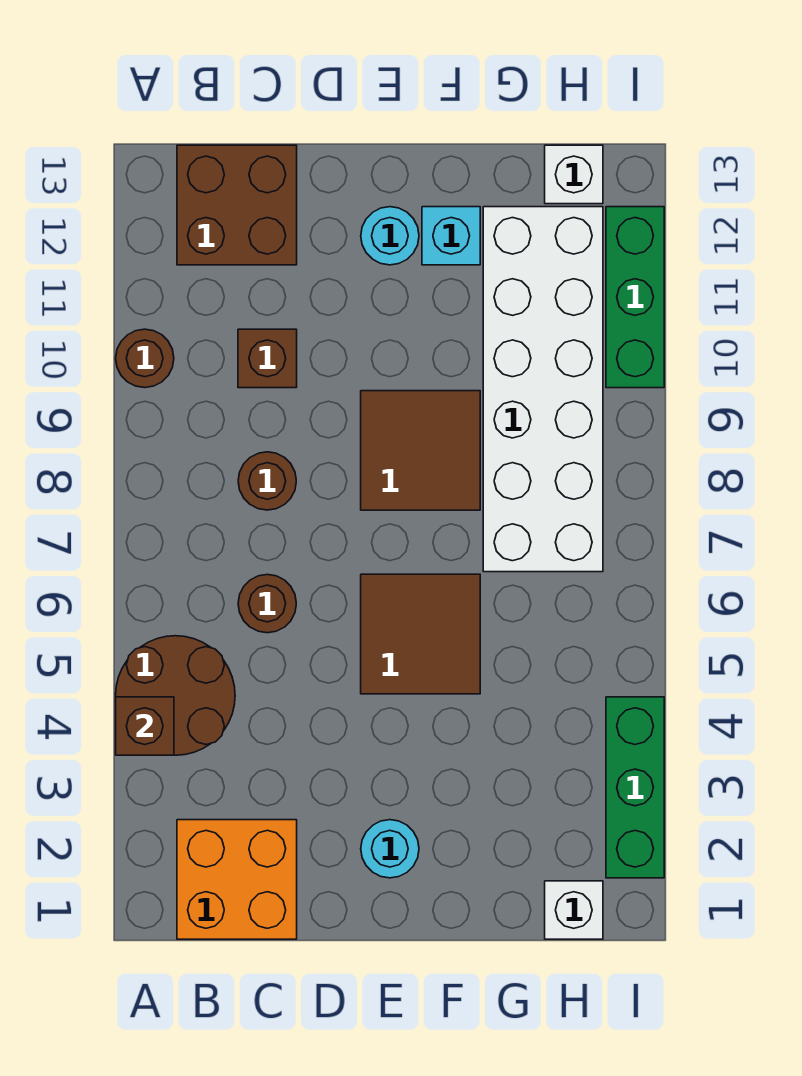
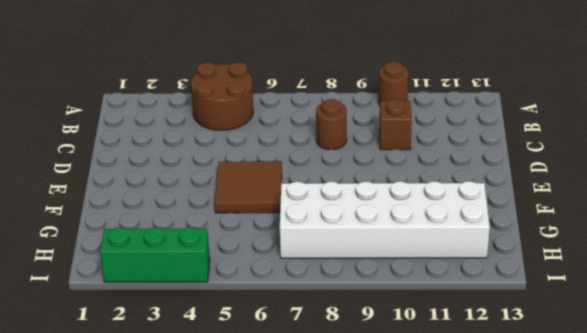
none -> orange brick B1:C2 level 1
none -> brown brick B12:C13 level 1
none -> brown round brick C6 level 1

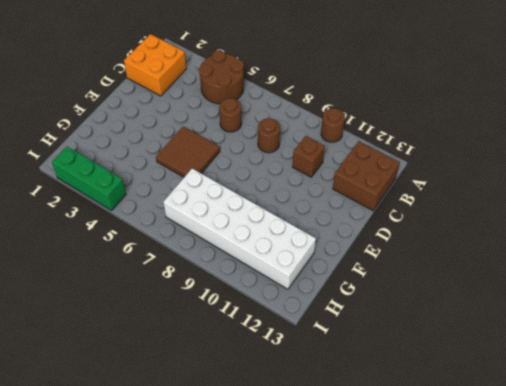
none -> cyan round brick E2 level 1
none -> brown tile E8:F9 level 1
none -> cyan round brick E12 level 1

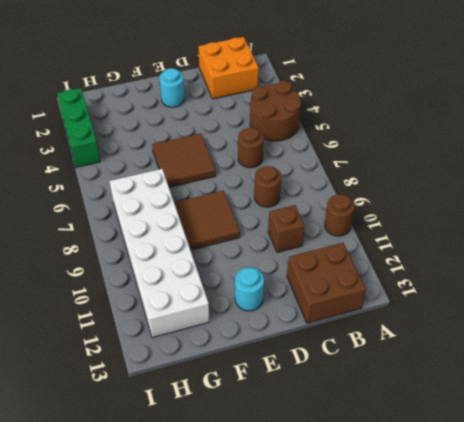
none -> cyan brick F12 level 1
none -> white brick H1 level 1
none -> white brick H13 level 1

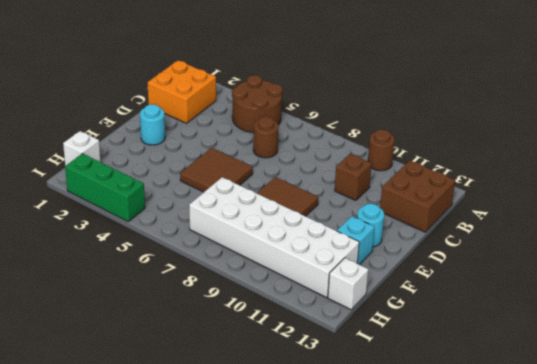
none -> brown round brick C8 level 1
none -> green brick I10:I12 level 1
none -> brown brick A4 level 2

